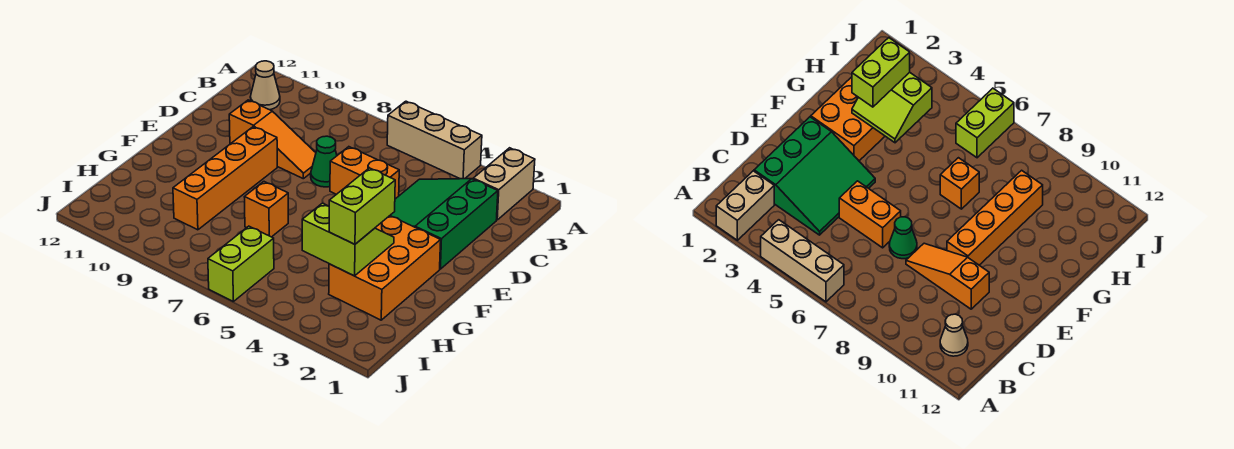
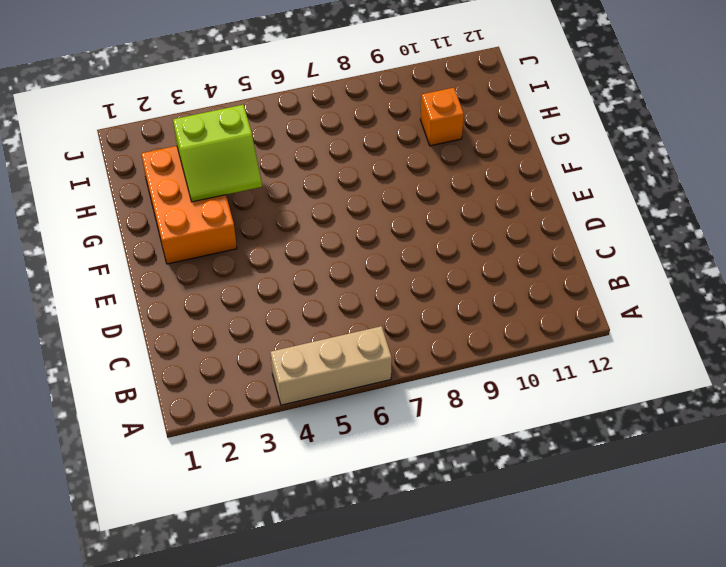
orange brick H10 level 1 -> orange brick G7 level 1
none -> tan brick A2:B2 level 1
none -> tan cone B11 level 1
none -> green slope C2:E4 level 1 top 2

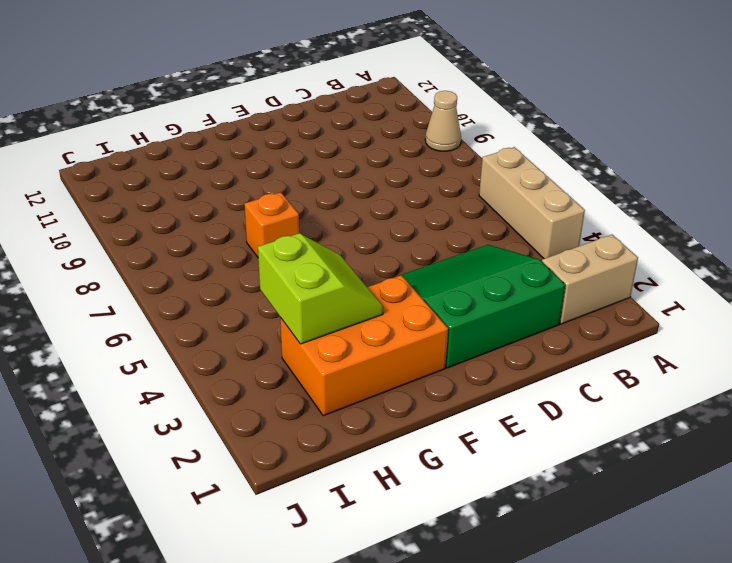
tan cone A9 level 1 -> tan cone B11 level 1
none -> orange brick D5:D6 level 1
none -> green cone D7 level 1
none -> orange slope D8:D10 level 1 top 10

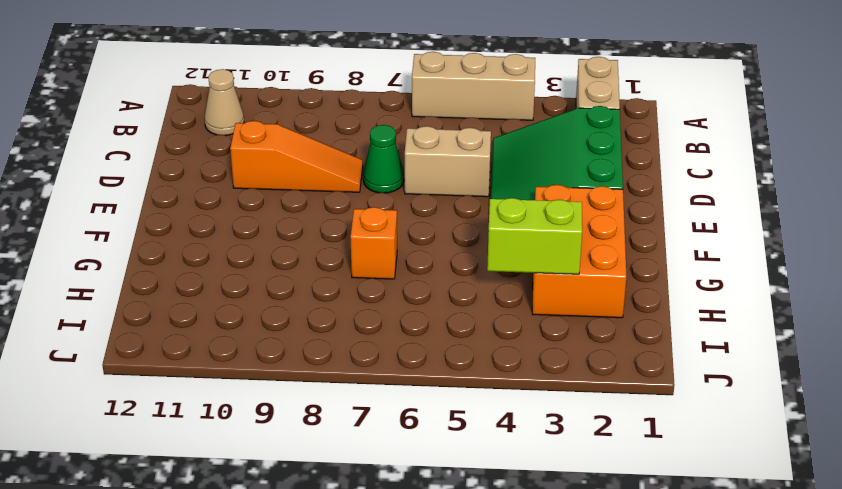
tan brick D5:D6 level 1 -> orange brick D5:D6 level 1
none -> orange brick E9:H9 level 1
none -> lime brick I6:J6 level 1
none -> lime brick G3:H3 level 3

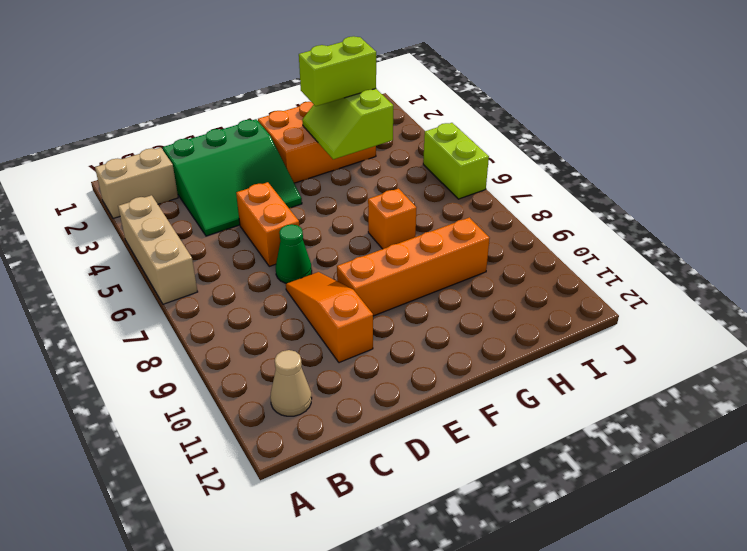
lime brick J5:J6 level 1 -> lime brick I6:J6 level 1

